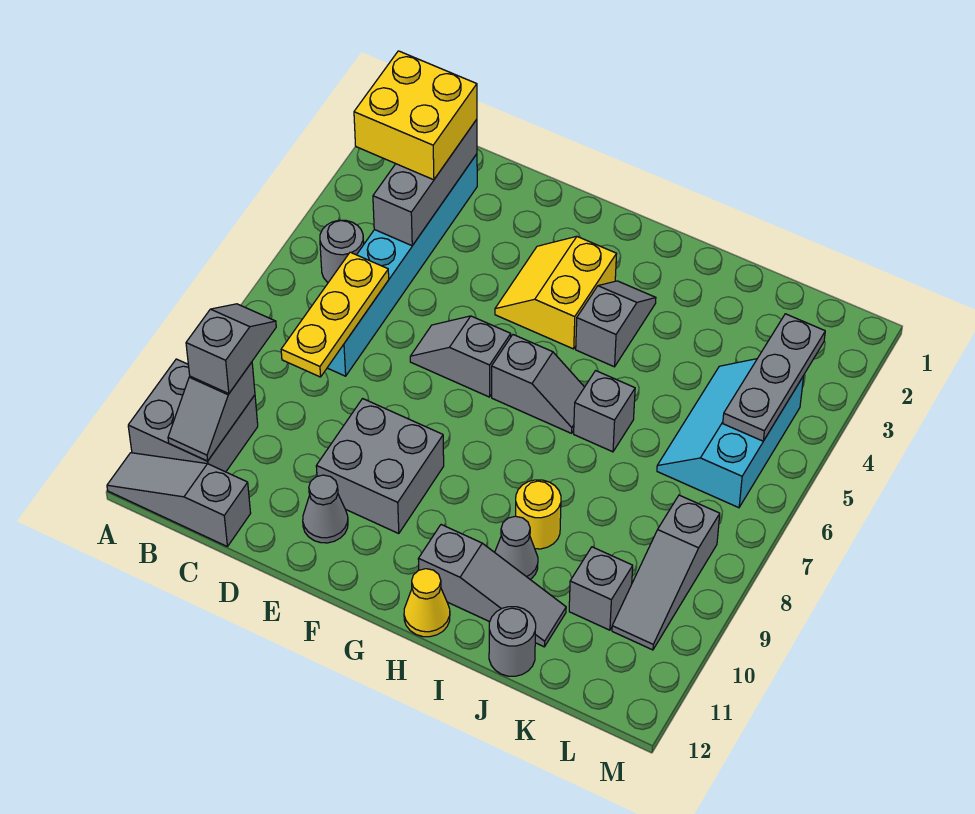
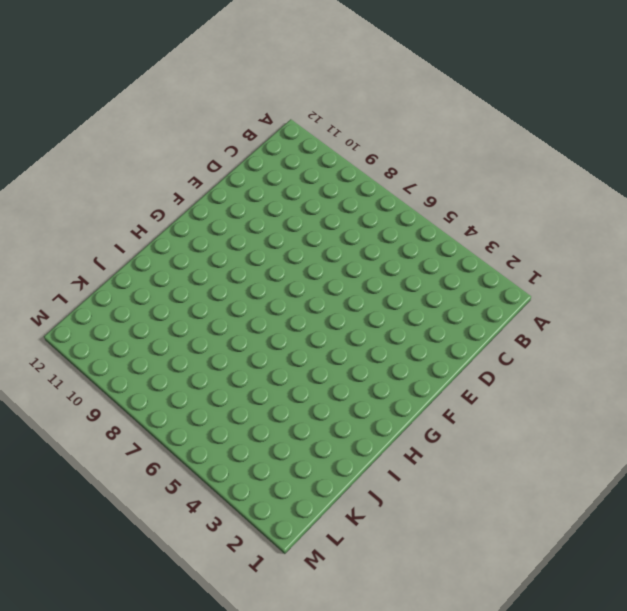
none -> grey brick A10:B11 level 1
none -> grey slope A12:C12 level 1 top C
none -> grey round brick B5 level 1

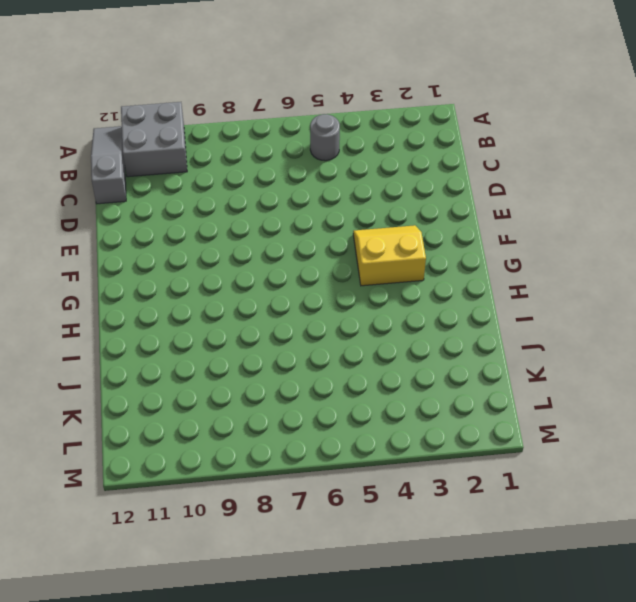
none -> cyan brick C2:C7 level 1
none -> grey slope E6:F6 level 1 top F
none -> grey brick E9:F10 level 1

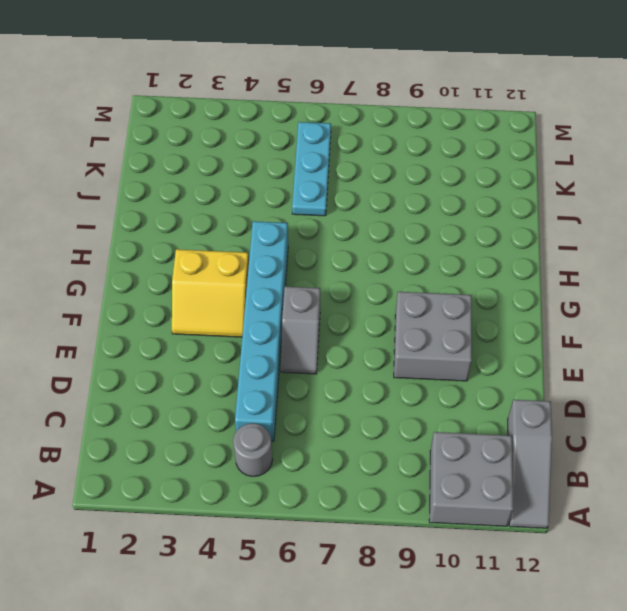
cyan brick C5:H5 level 1 -> cyan brick C2:C7 level 1
cyan plate J6:L6 level 1 -> cyan slope K4:L6 level 1 top L
none -> grey cone E11 level 1
none -> grey slope G6:H6 level 1 top G
none -> grey slope H3:H4 level 1 top 4

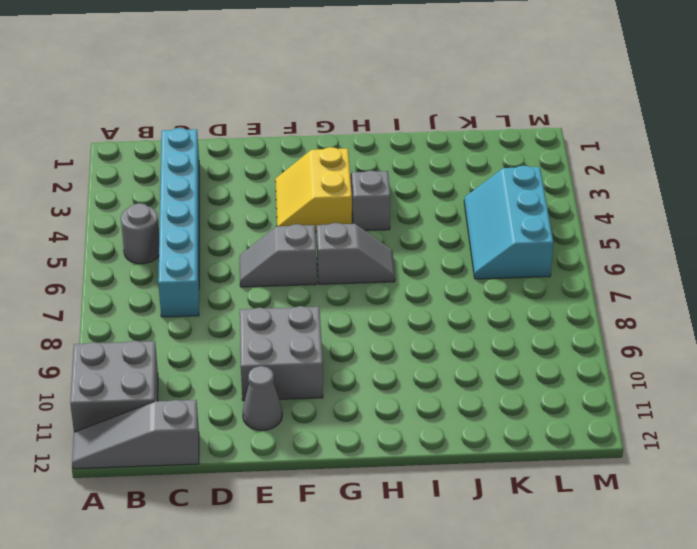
none -> grey slope H11:J11 level 1 top H
none -> yellow cone H12 level 1
none -> grey brick I6 level 1

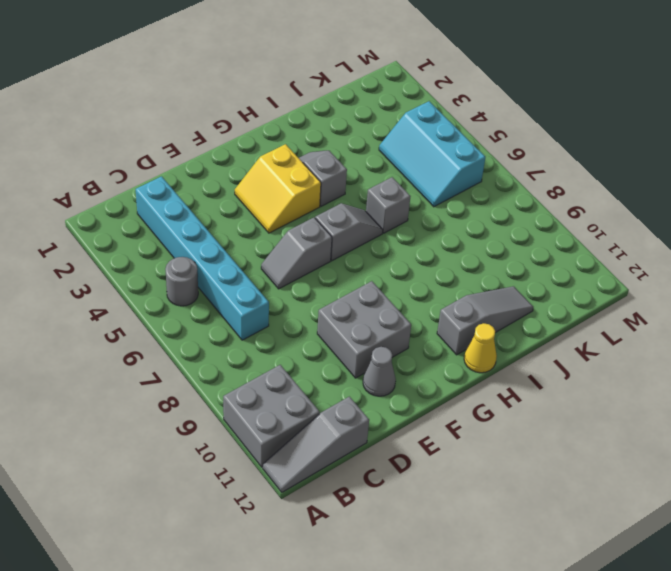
none -> yellow round brick I9 level 1
none -> grey cone I10 level 1
none -> grey round brick J12 level 1

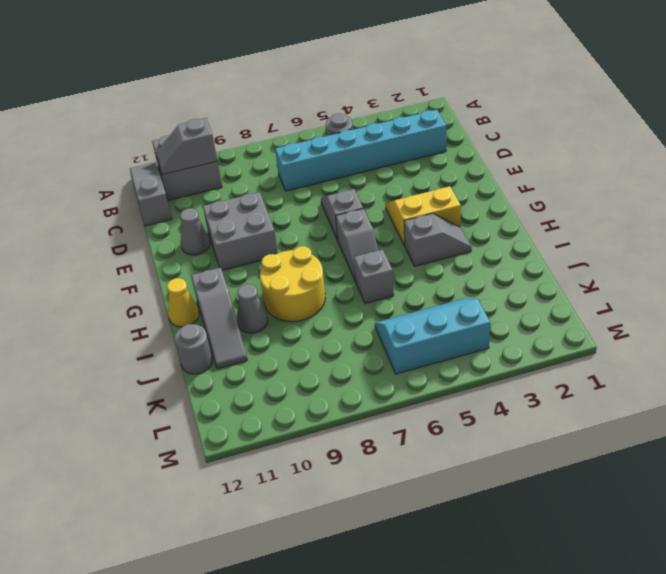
yellow round brick H8:I9 level 1 -> yellow round brick I9 level 1
none -> grey brick K10 level 1
none -> grey slope L8:L10 level 1 top 8
none -> grey brick C2:C4 level 2

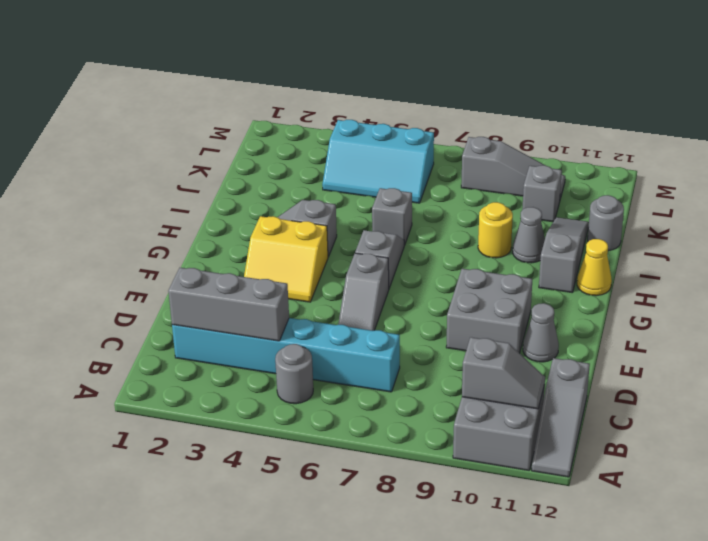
none -> yellow plate C6:C8 level 2
none -> grey plate L3:L5 level 2
none -> yellow brick B2:C3 level 3

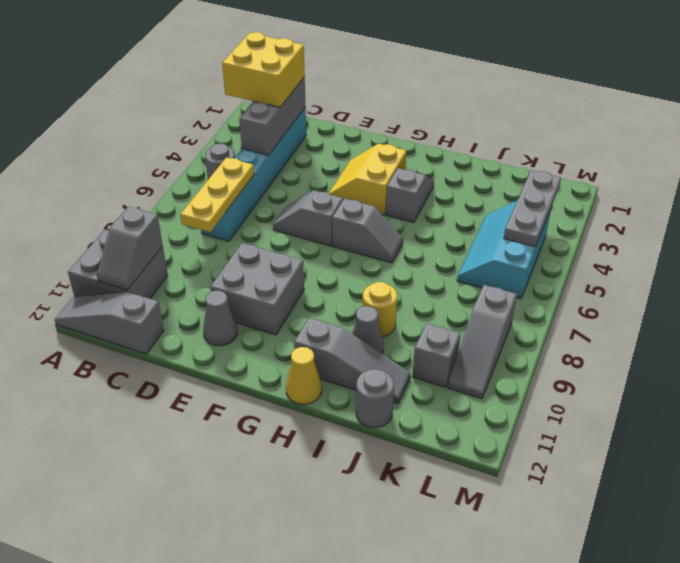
none -> grey brick I6 level 1
none -> grey slope B9:B10 level 3 top 10

